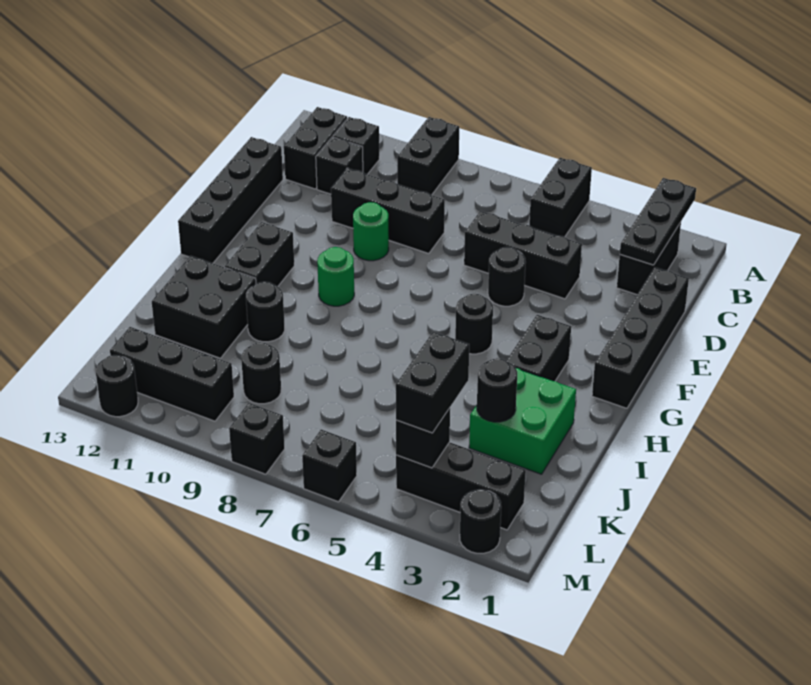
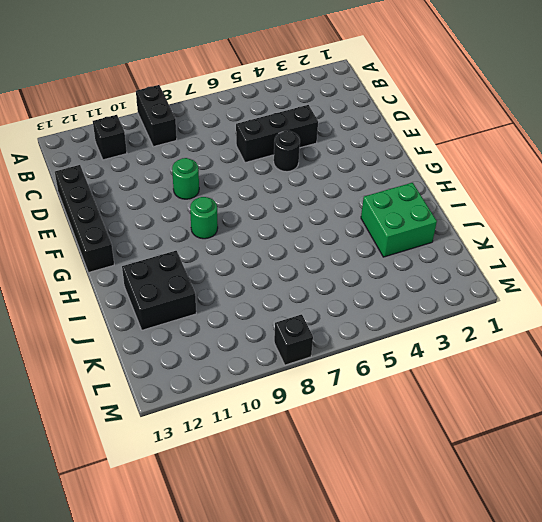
none -> black brick A5:B5 level 1
none -> black brick B2:C2 level 1
none -> black brick B12:C12 level 1
none -> black brick C11 level 1

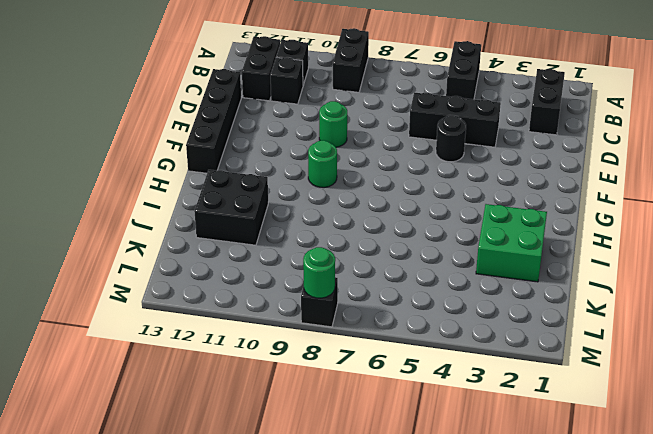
green round brick M8 level 2 -> none
none -> black brick D1:G1 level 1
none -> black brick D8:D10 level 1
none -> black brick G3:H3 level 1
none -> black round brick G5 level 1

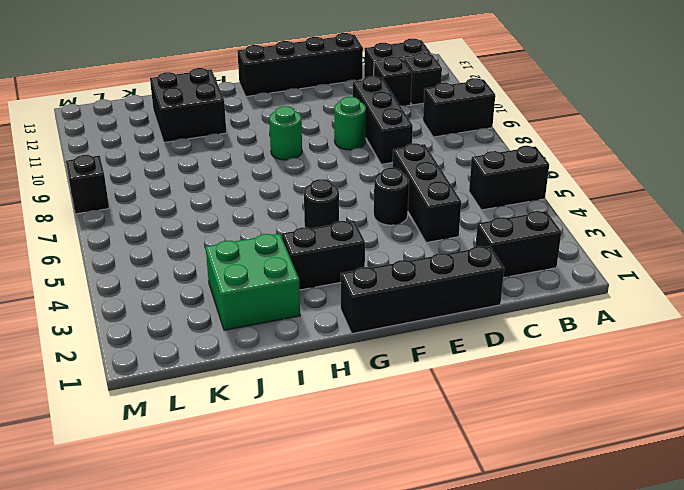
none -> black brick G11:H11 level 1
none -> black round brick I10 level 1
none -> black round brick K9 level 1
none -> black brick L2:L4 level 1

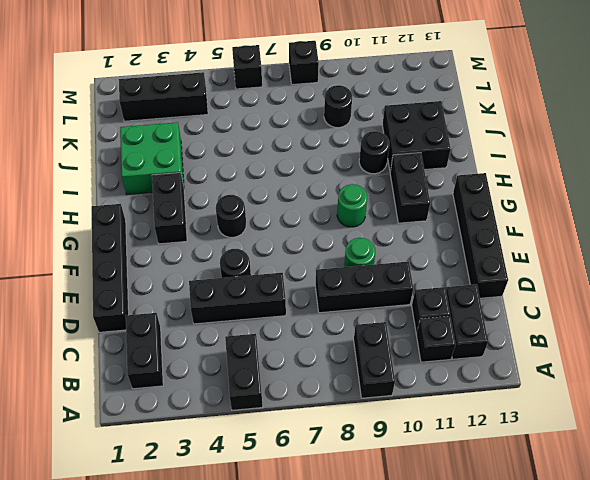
none -> black brick L10:L12 level 1
none -> black round brick M2 level 1
none -> black round brick M12 level 1
none -> black plate A2:C2 level 2

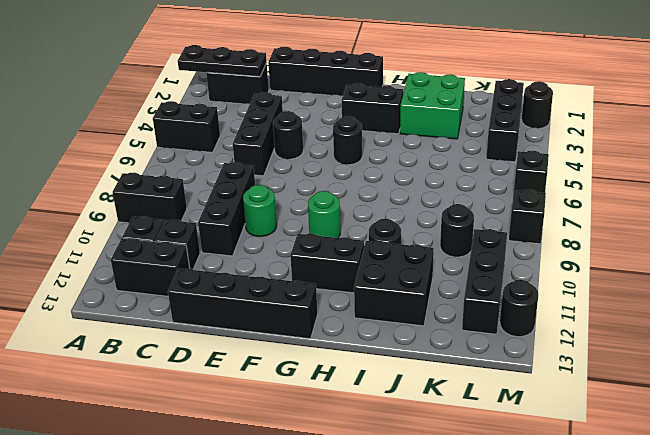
none -> black round brick J3 level 2
none -> black brick L4 level 2
none -> black brick K4:L4 level 3

